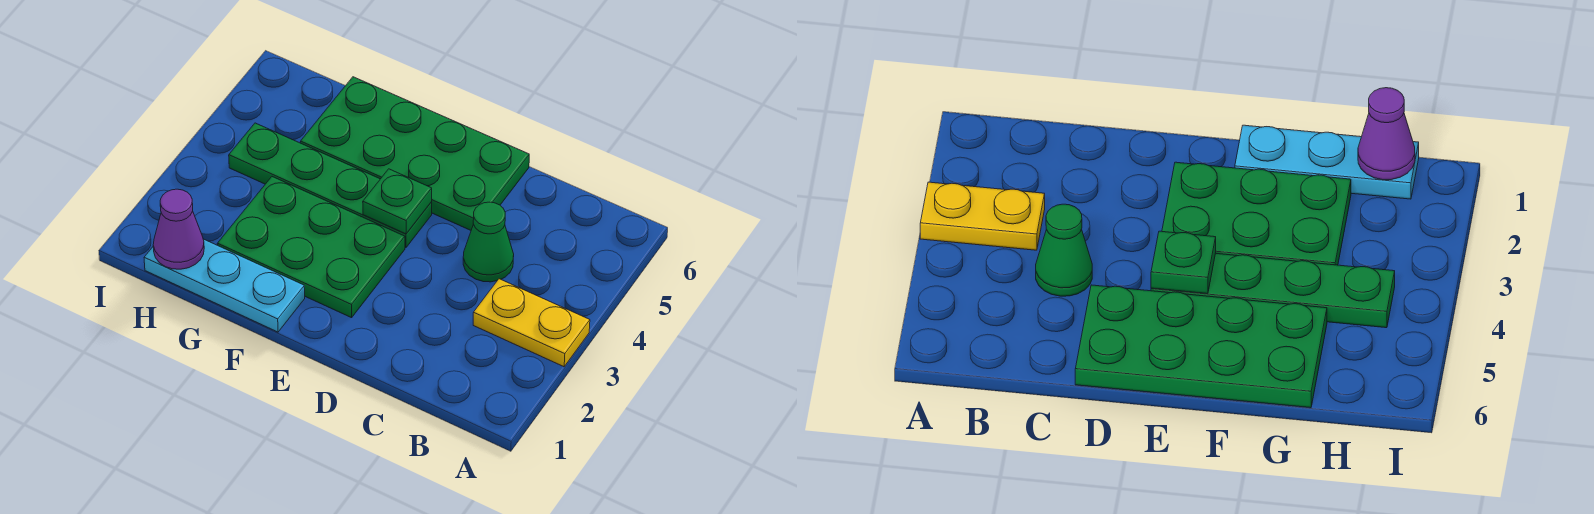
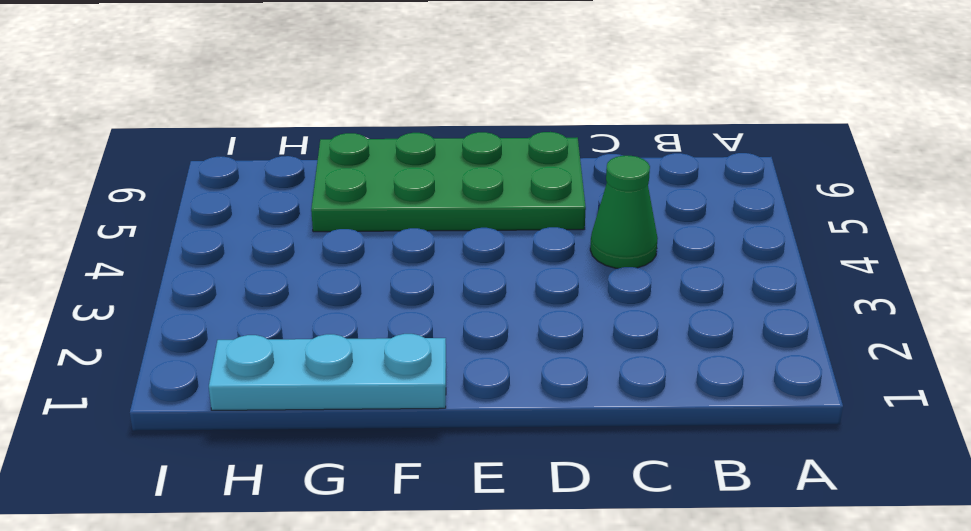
none -> yellow plate A3:B3 level 1
none -> green plate E2:G3 level 1

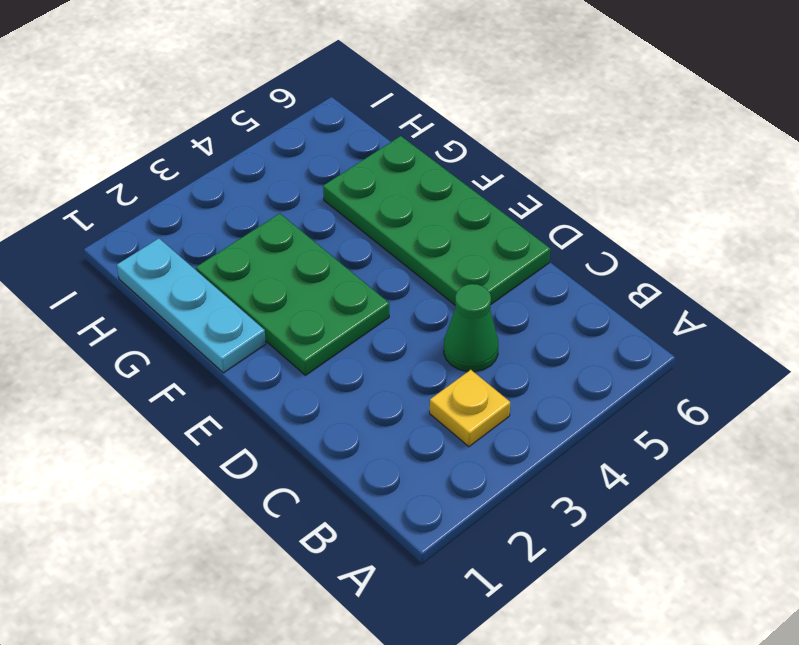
yellow plate B3 level 1 -> yellow plate A3:B3 level 1
none -> green plate E4:H4 level 1
none -> green plate E4 level 2

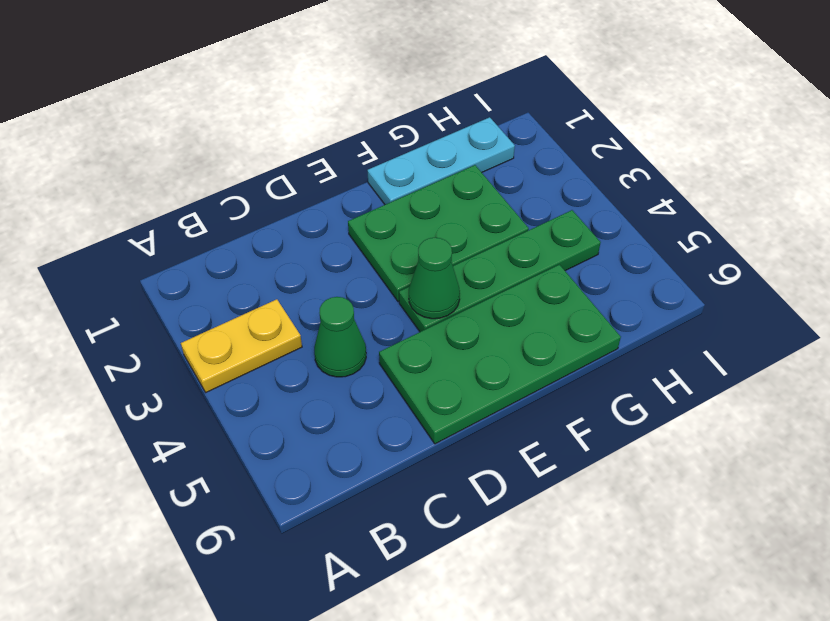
green cone E4 level 2 -> green plate E4 level 2
none -> purple cone H1 level 2

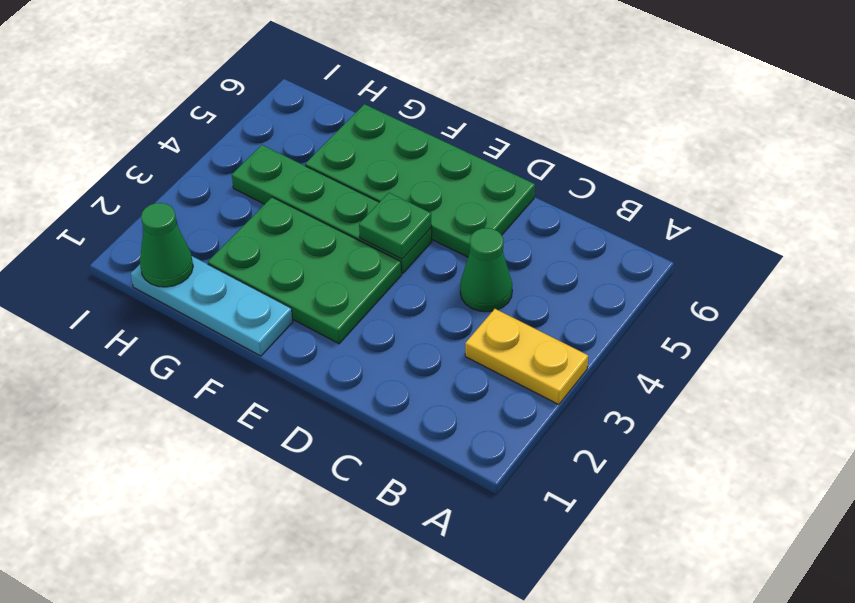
green cone H1 level 2 -> purple cone H1 level 2

